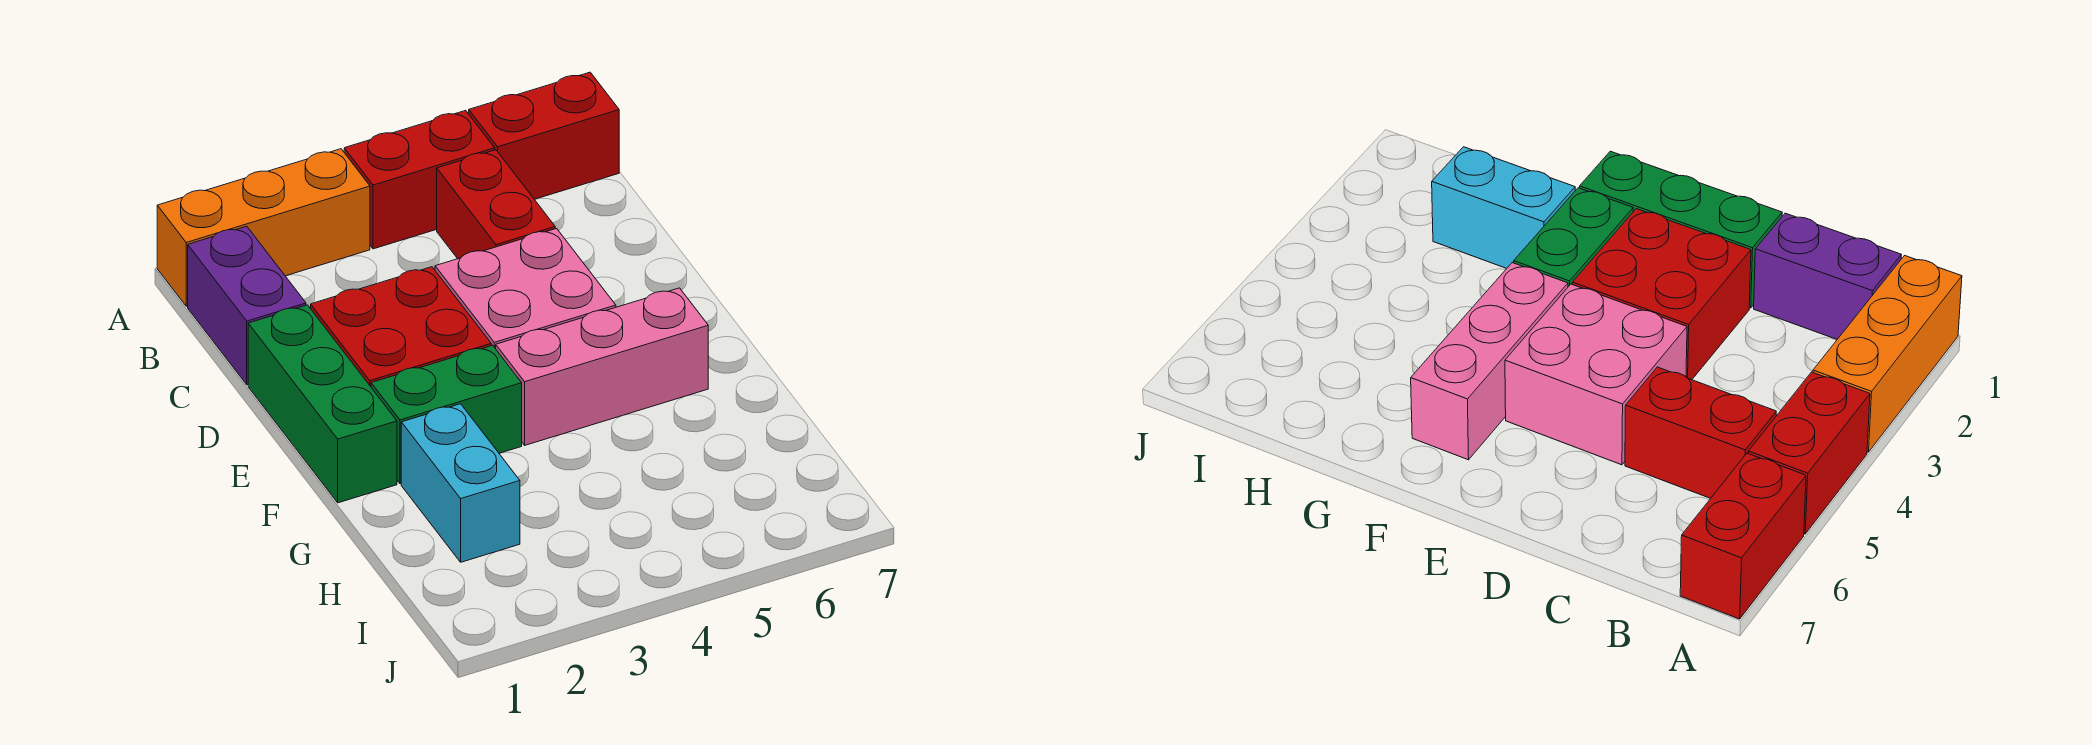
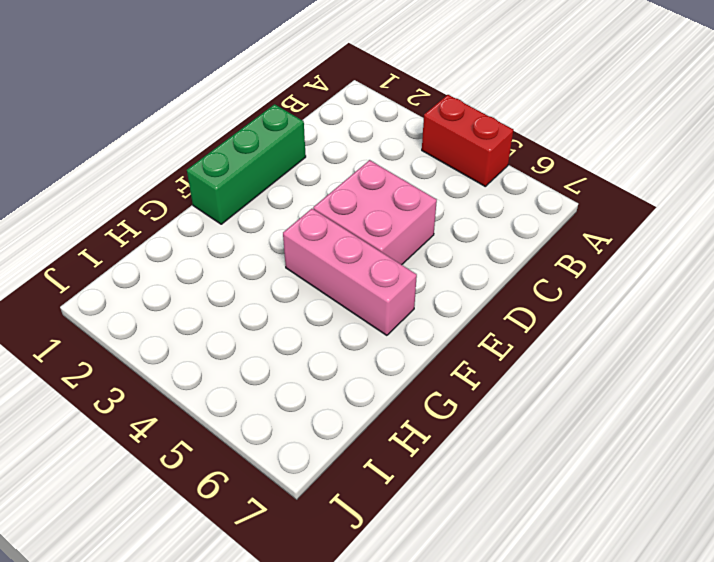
none -> orange brick A1:A3 level 1
none -> red brick A6:A7 level 1

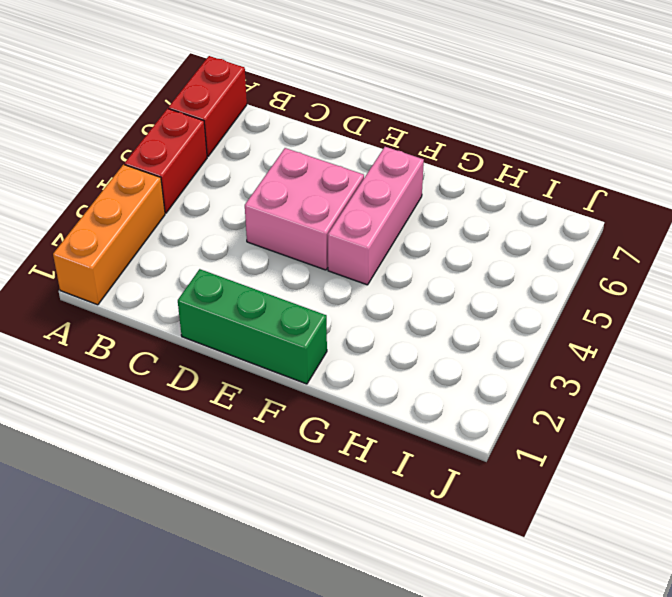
none -> purple brick B1:C1 level 1
none -> red brick B5:C5 level 1

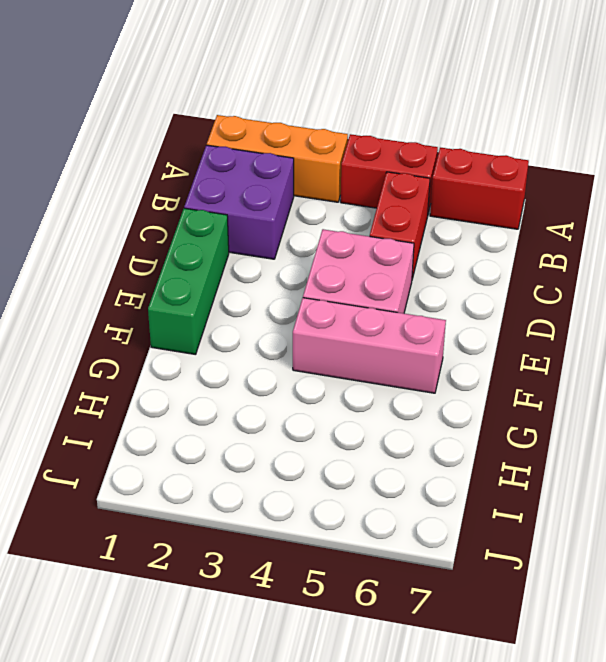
purple brick B1:C2 level 1 -> purple brick B1:C1 level 1
none -> red brick D2:E3 level 1
none -> green brick F2:F3 level 1

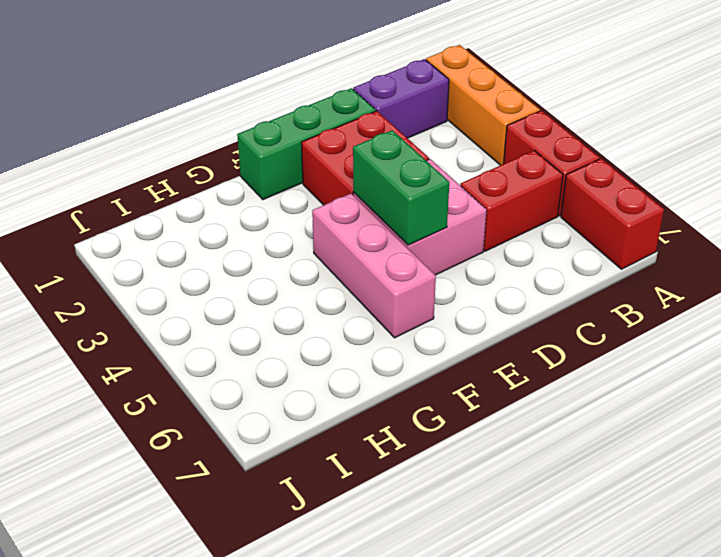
green brick E4:E5 level 2 -> green brick F2:F3 level 1
none -> cyan brick G2:H2 level 1

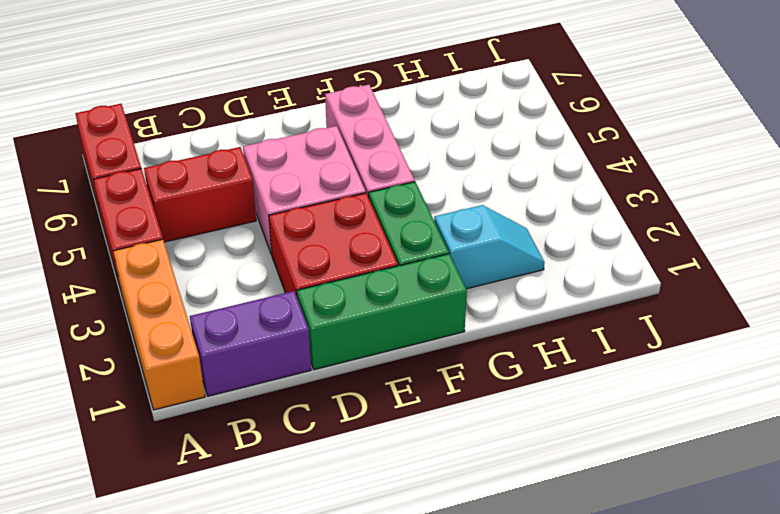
cyan slope G2:H2 level 1 top G -> cyan brick G2:H2 level 1

